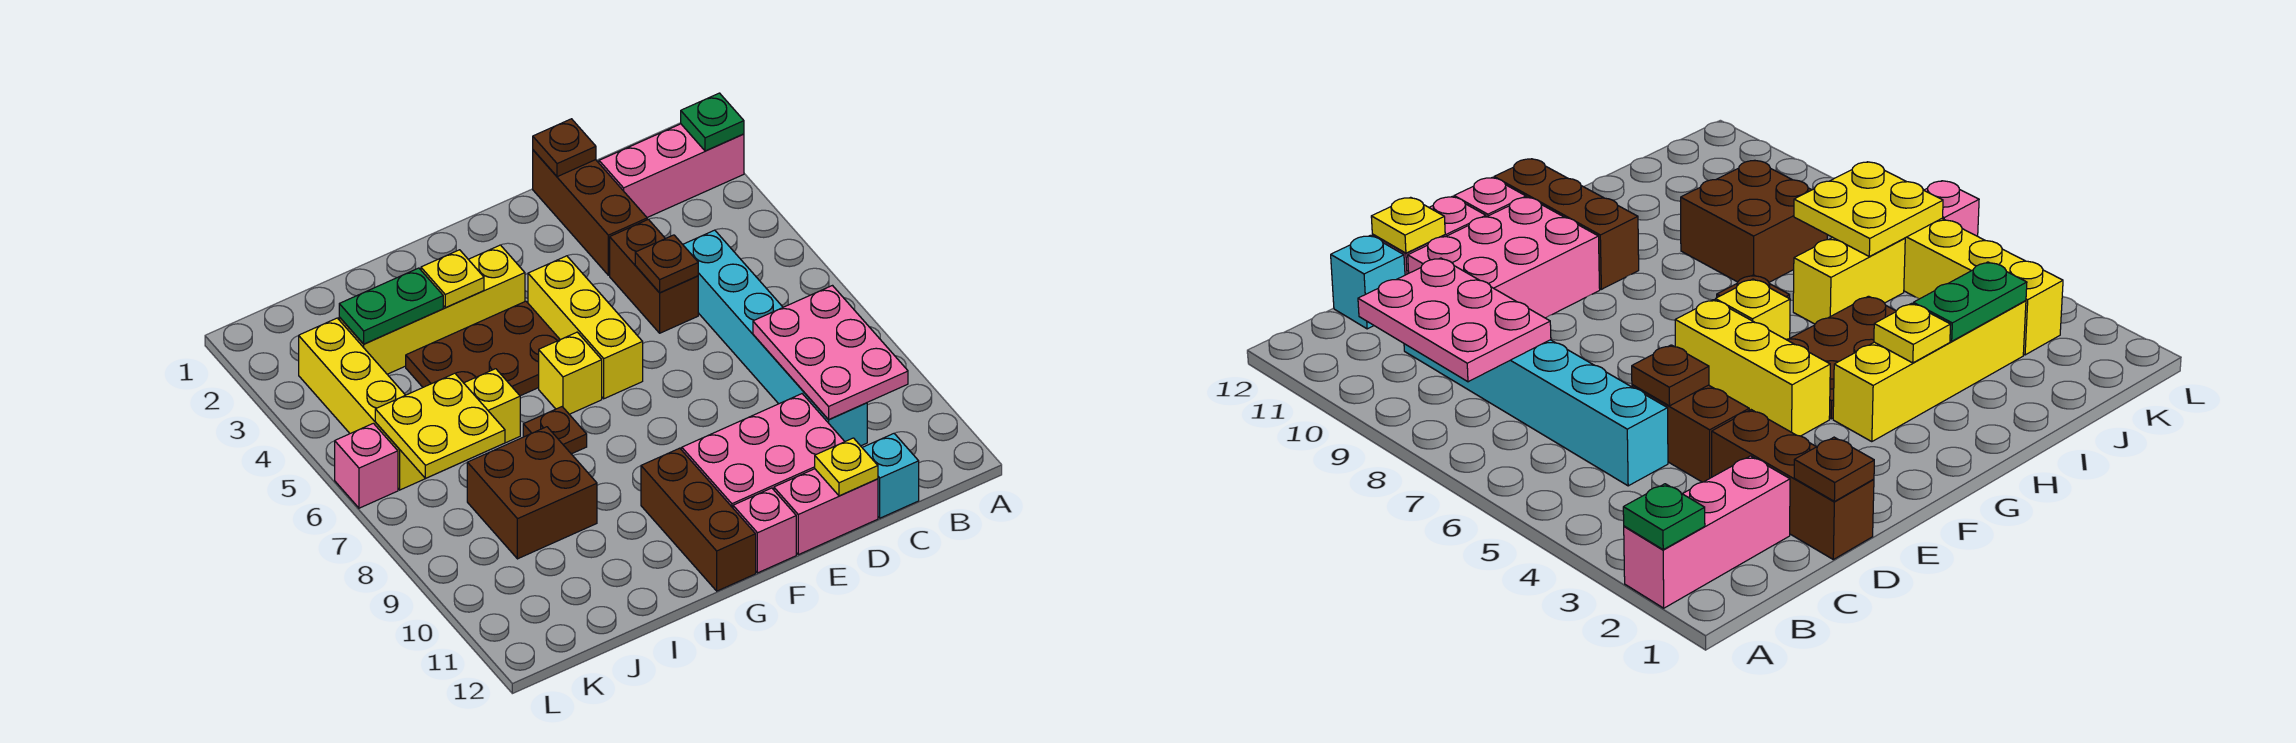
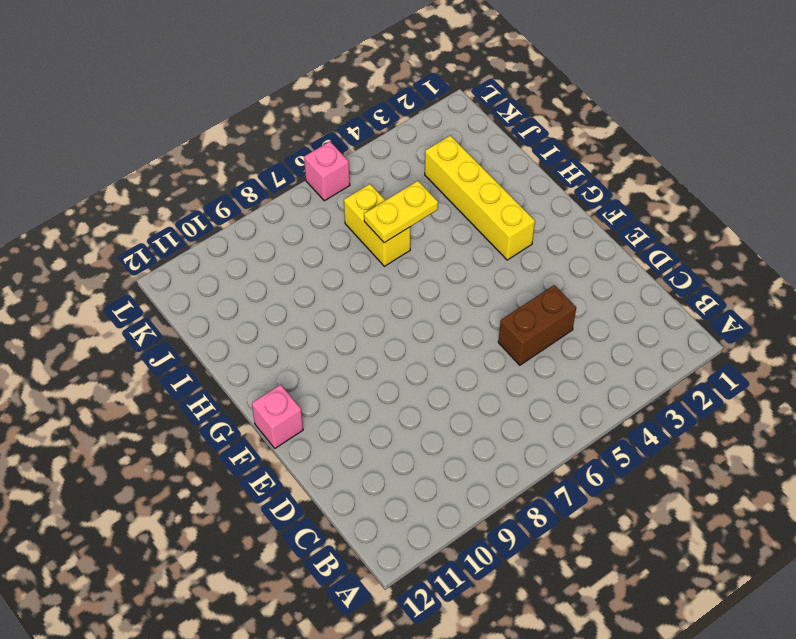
yellow plate I5:I6 level 2 -> none
none -> pink brick A2:C2 level 1
none -> cyan brick C5:C10 level 1
none -> cyan brick C12 level 1

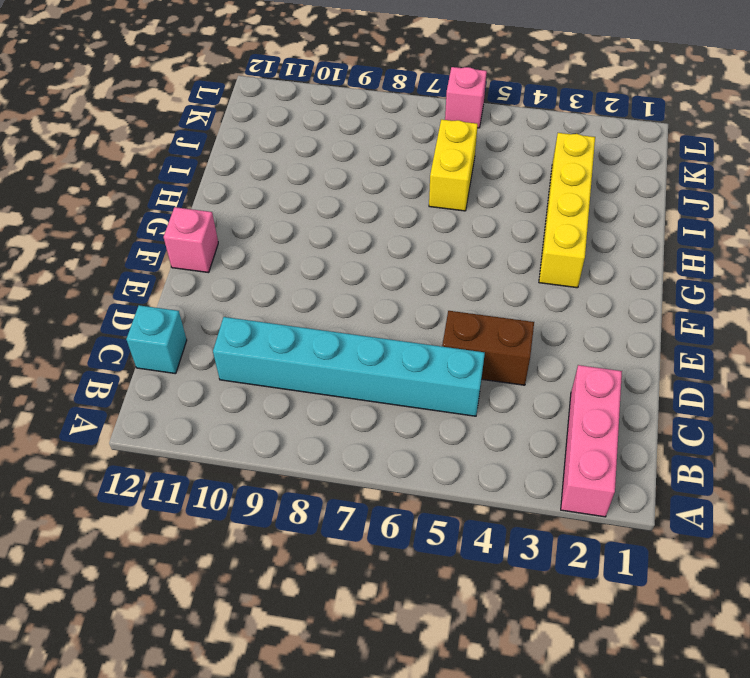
none -> brown brick D1:D3 level 1
none -> pink brick D10:F11 level 1
none -> pink brick D12:E12 level 1

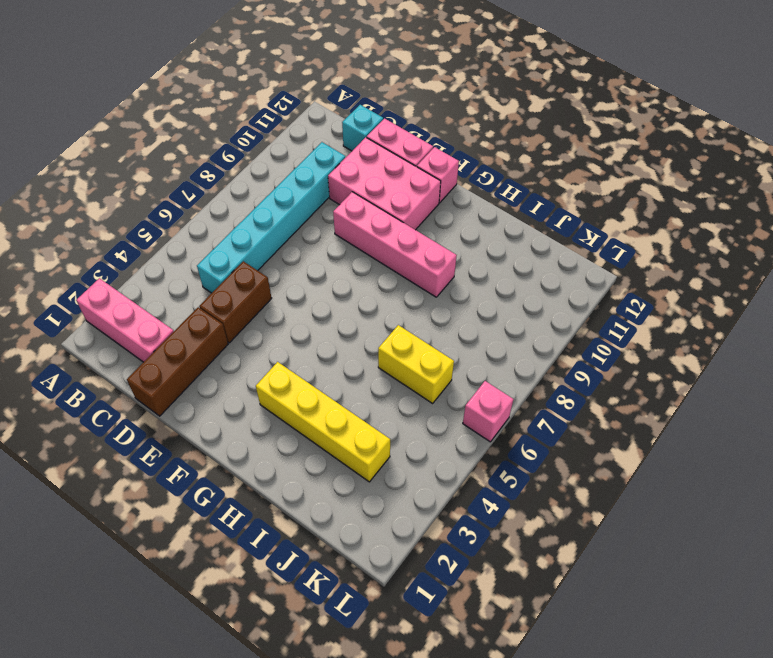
pink brick E9:H9 level 1 -> none
none -> yellow brick F4:F6 level 1
none -> brown plate G4:I5 level 1
none -> yellow brick G6 level 1

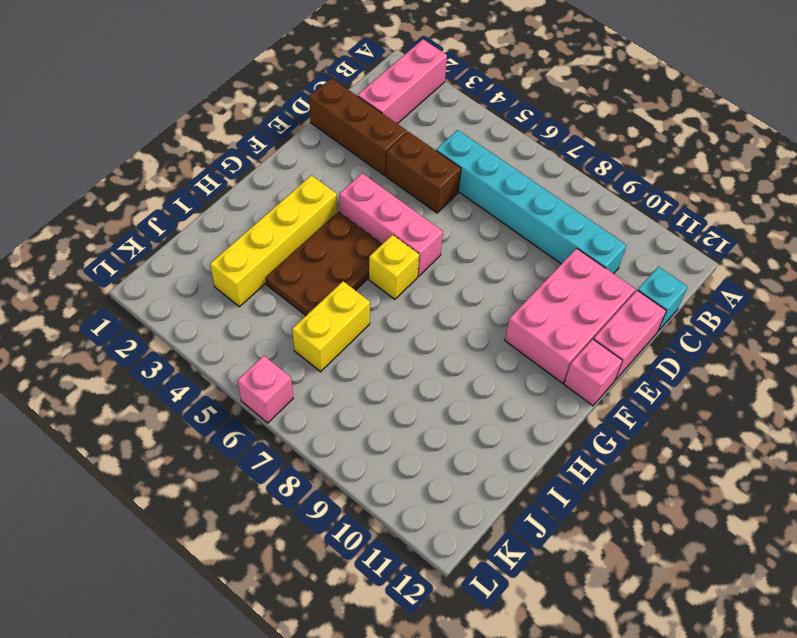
pink brick F4:F6 level 1 -> yellow brick F4:F6 level 1
none -> brown brick G10:G12 level 1
none -> brown plate H7 level 1
none -> brown brick I8:J9 level 1

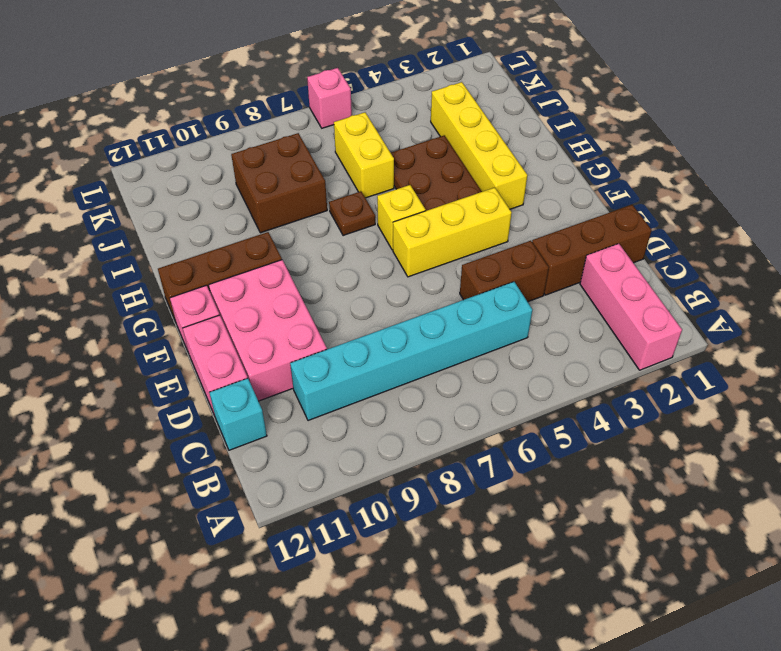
none -> yellow brick K3:K6 level 1
none -> green plate A2 level 2
none -> pink plate B8:C10 level 2

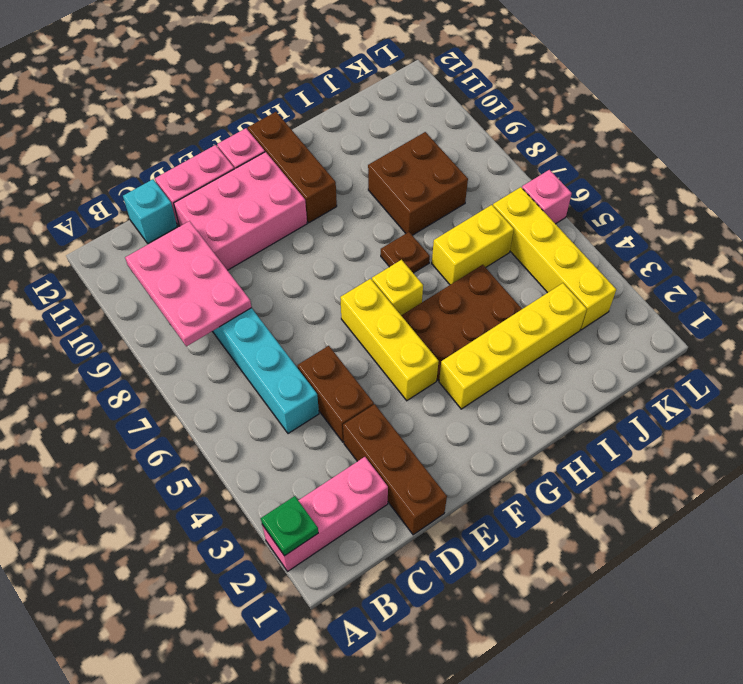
none -> brown plate D1 level 2
none -> brown plate D5 level 2
none -> yellow plate D12 level 2

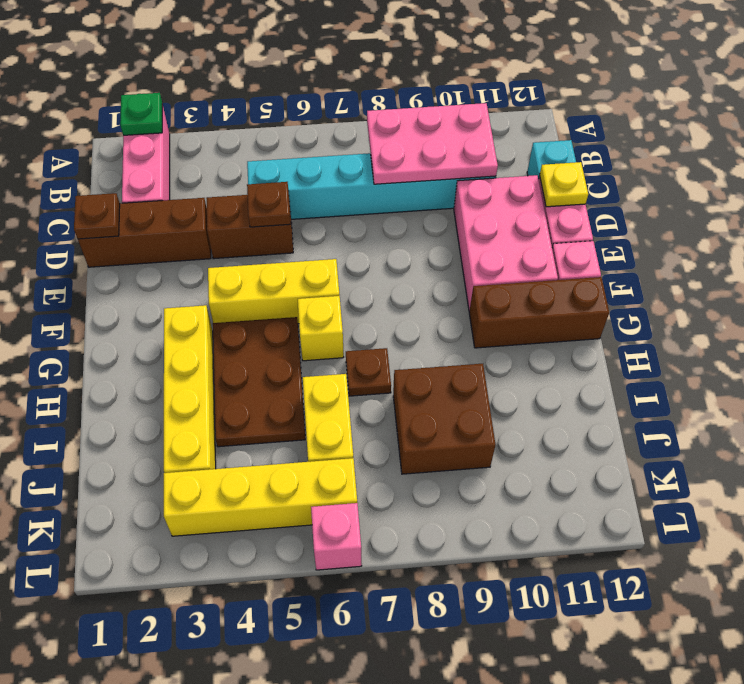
none -> yellow plate H3 level 2
none -> green plate I3:J3 level 2
none -> yellow plate J6:K7 level 2

